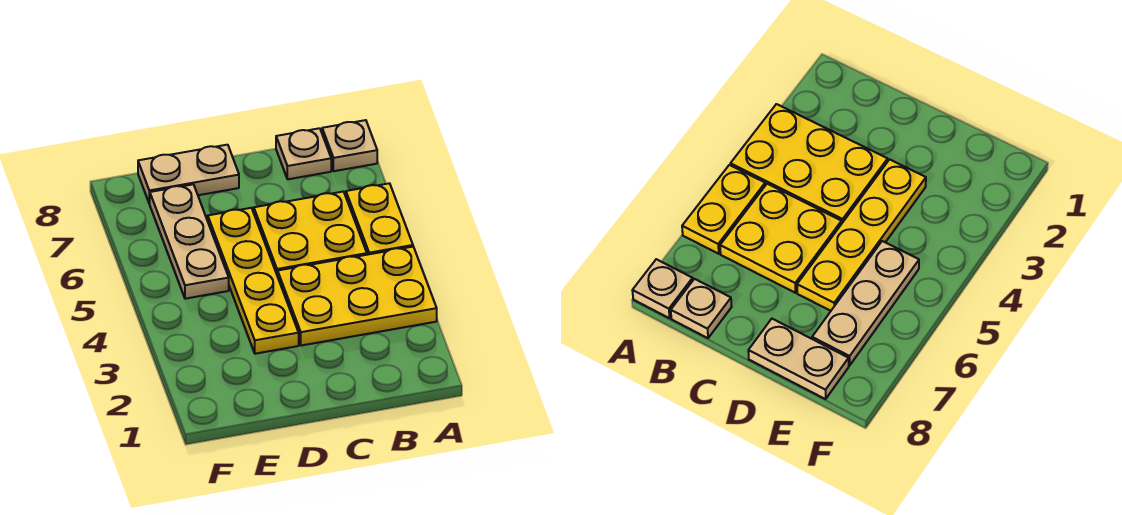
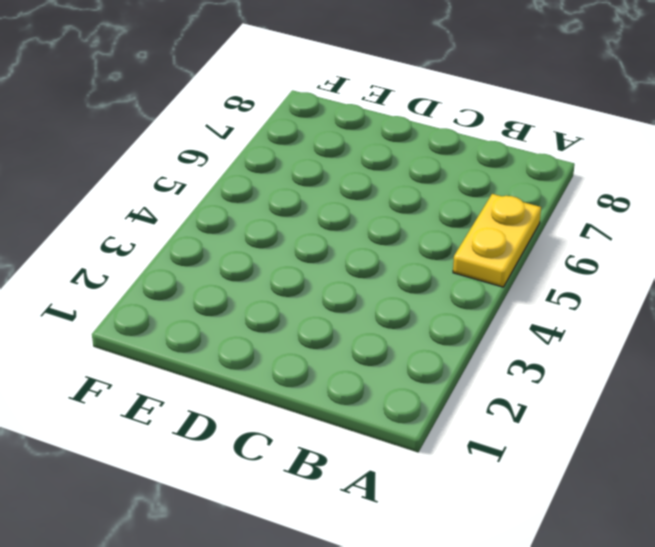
none -> yellow plate A3:C4 level 1
none -> tan plate A8 level 1

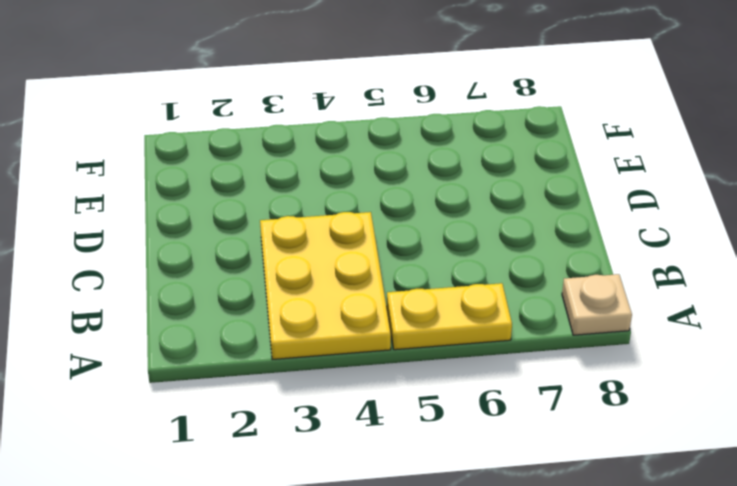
none -> yellow plate B5:C6 level 1
none -> tan plate B8 level 1

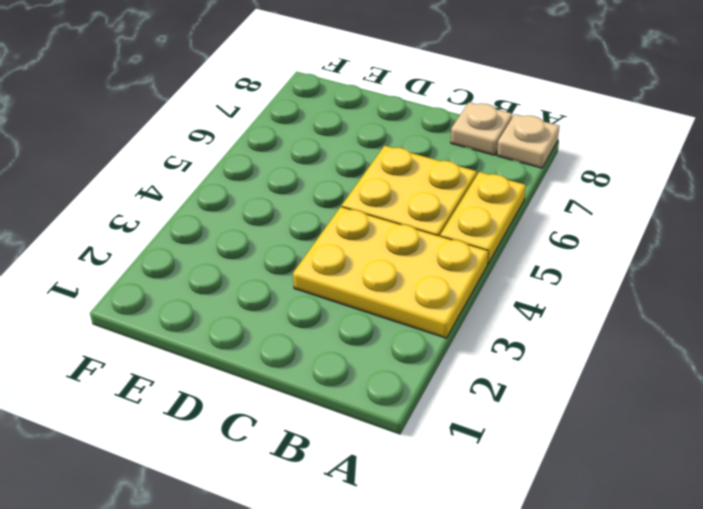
none -> yellow plate D3:D6 level 1
none -> tan plate D8:E8 level 1

